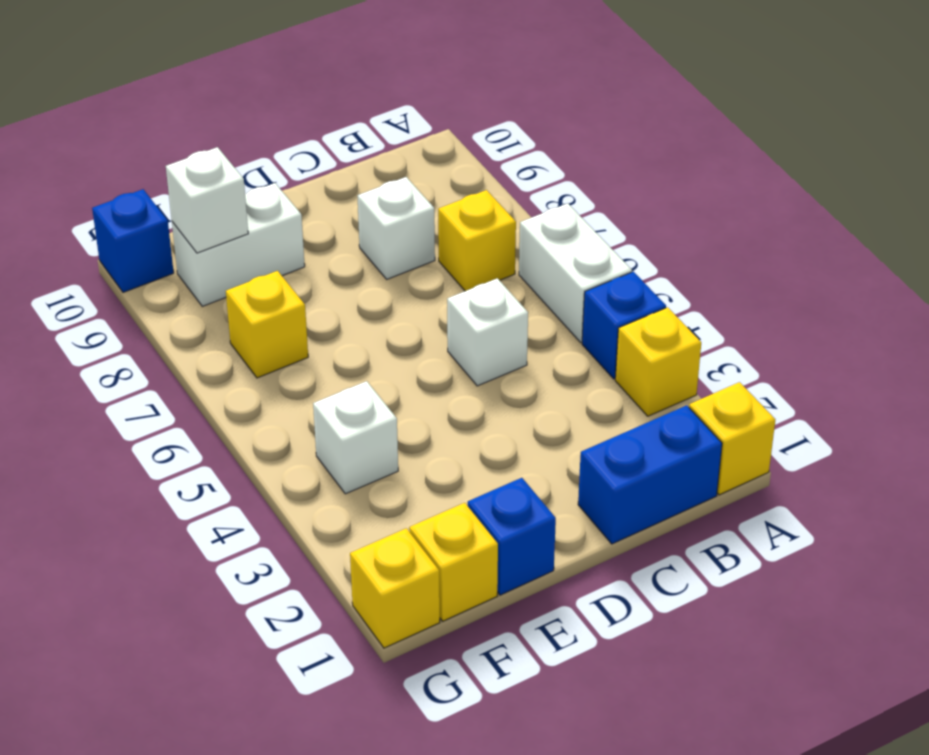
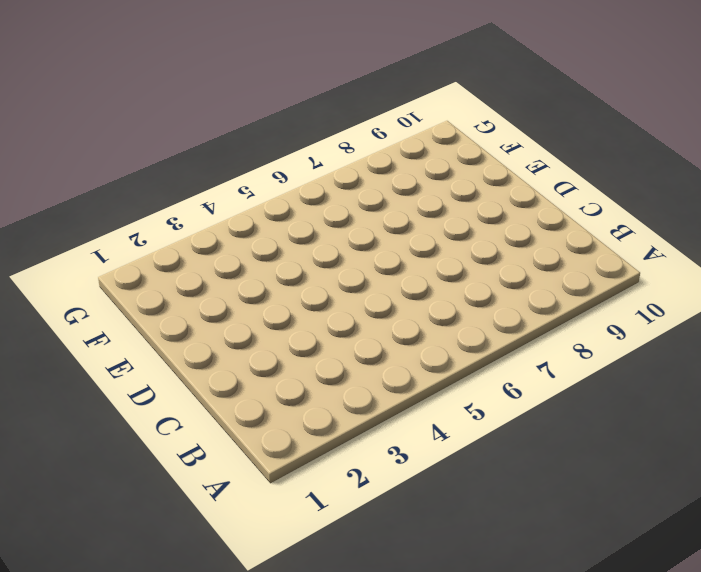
none -> yellow brick A1 level 1
none -> yellow brick A3 level 1
none -> blue brick A4 level 1

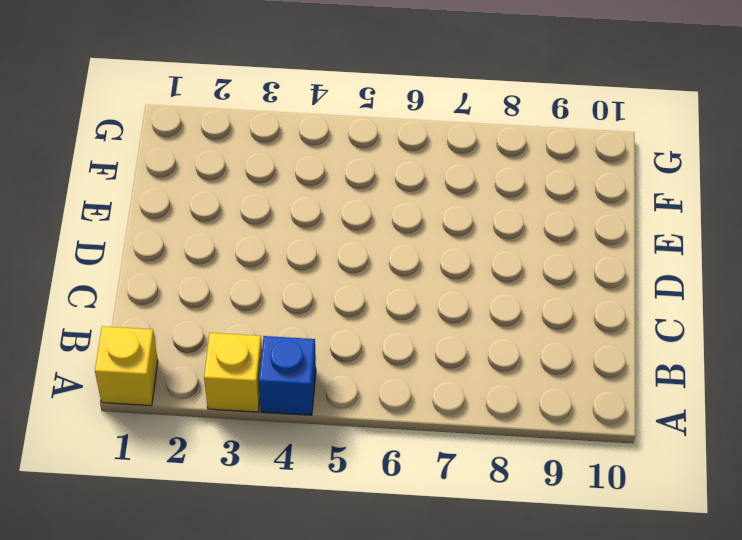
none -> white brick A5:A6 level 1
none -> blue brick B1:C1 level 1
none -> yellow brick B7 level 1

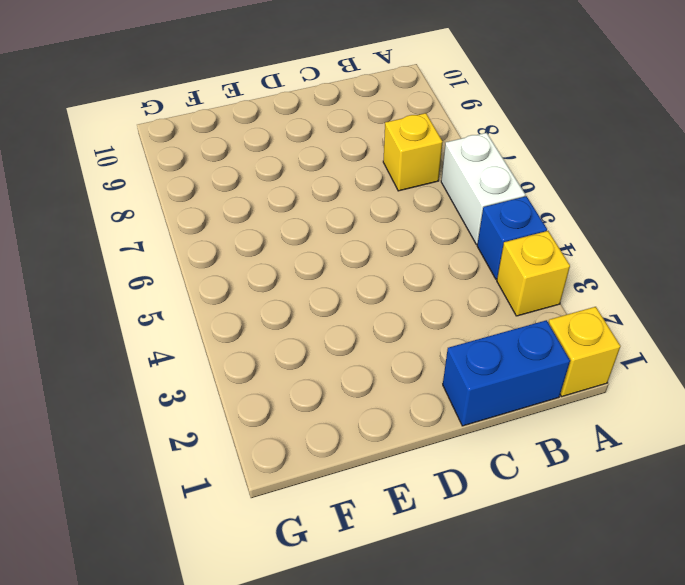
none -> white brick C5 level 1
none -> white brick C8 level 1
none -> blue brick E1 level 1

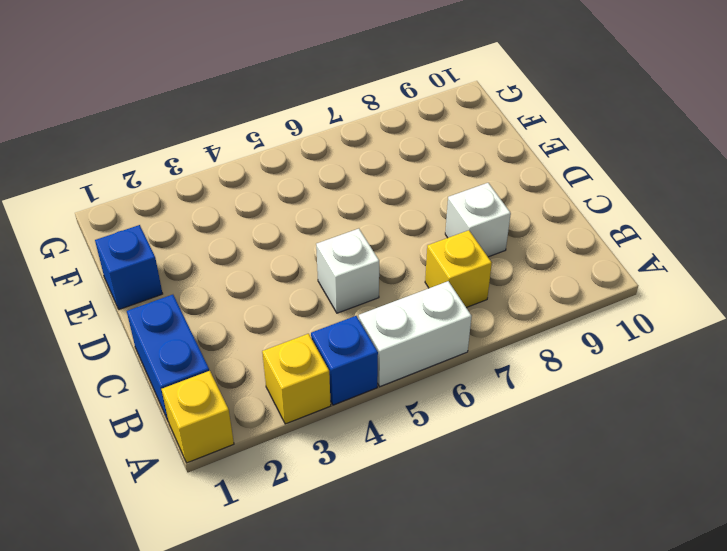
none -> white brick E9:F9 level 1
none -> yellow brick F1 level 1
none -> white brick F4 level 1

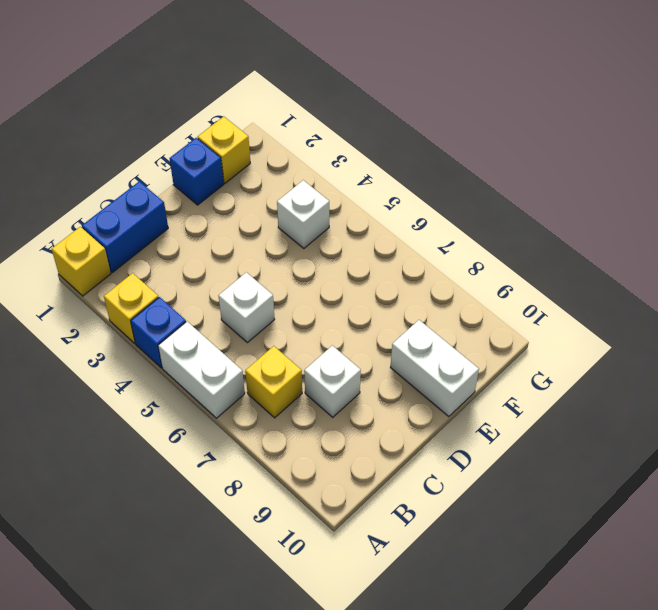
white brick E9:E10 level 1 -> white brick E9:F9 level 1
none -> yellow brick F7 level 1
none -> yellow brick G1 level 1
none -> blue brick G10 level 1

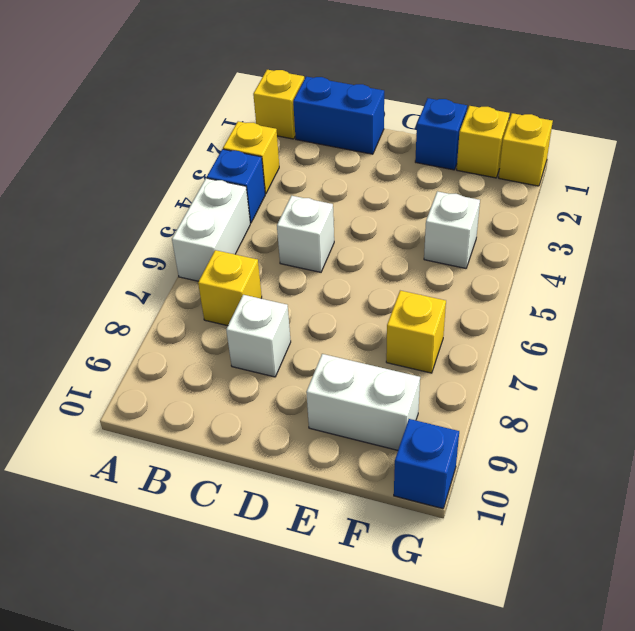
none -> white brick F9 level 2

